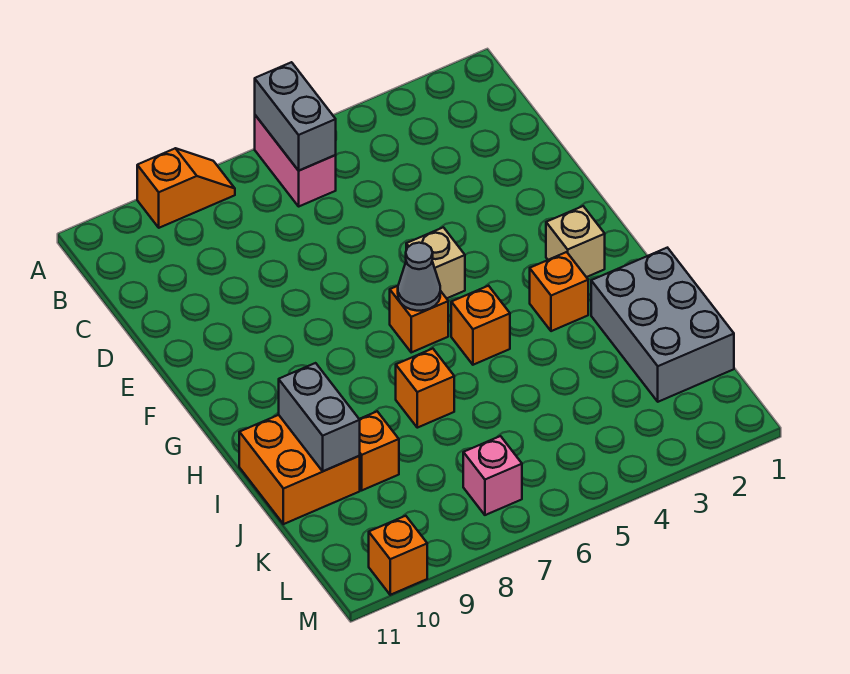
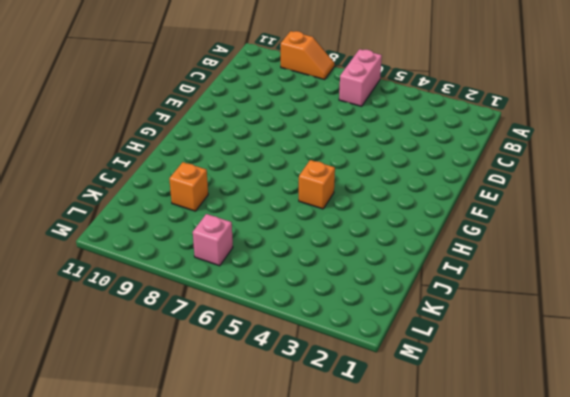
none -> tan brick F5 level 1
none -> tan brick G2 level 1
none -> orange brick G6 level 1

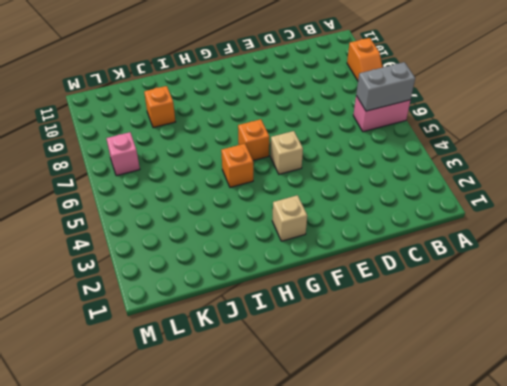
none -> orange brick H3 level 1
none -> grey brick I1:K2 level 1
none -> orange brick I7 level 1

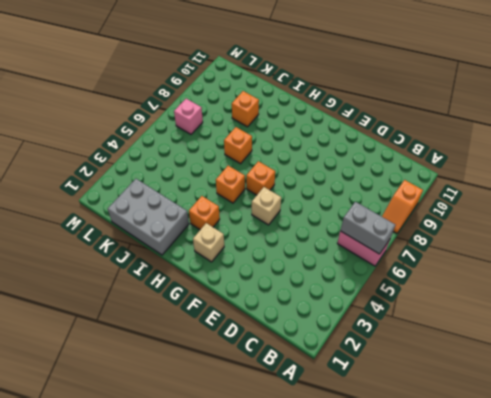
none -> orange brick I10:J11 level 1
none -> orange brick M10 level 1
none -> grey cone G6 level 2

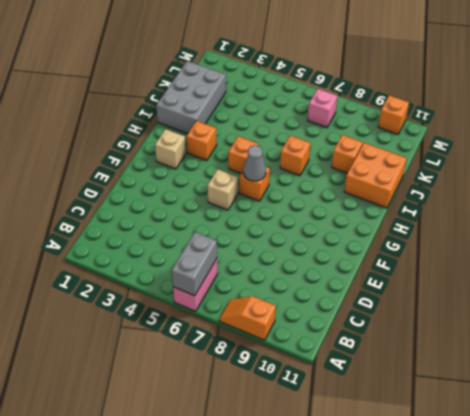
none -> grey brick I10:J10 level 2

